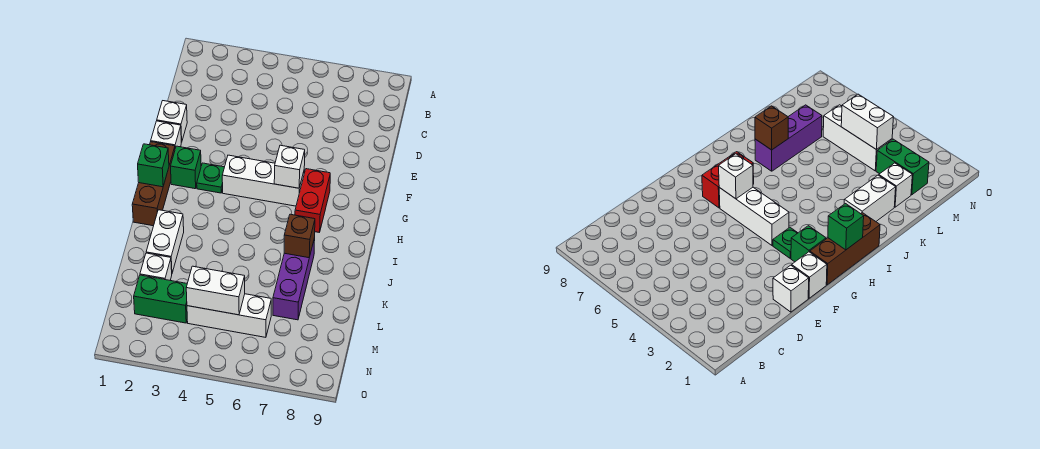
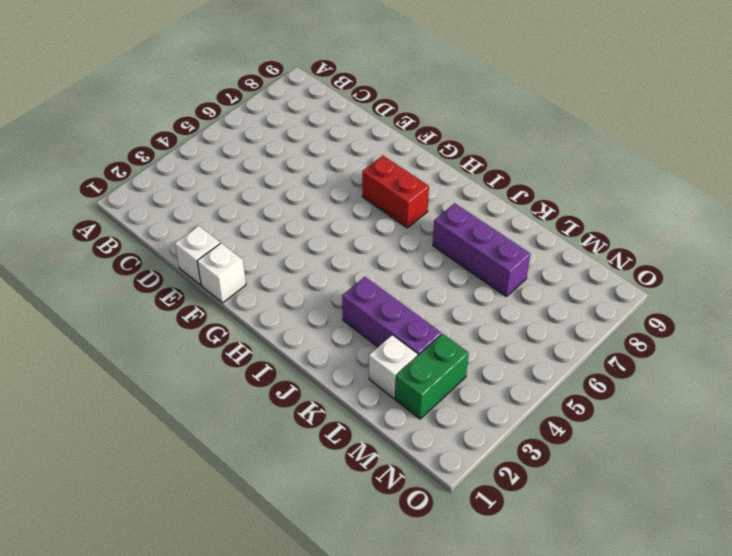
purple brick J3:L3 level 1 -> none
none -> brown brick G1:I1 level 1
none -> green brick G2 level 1
none -> green plate G3 level 1

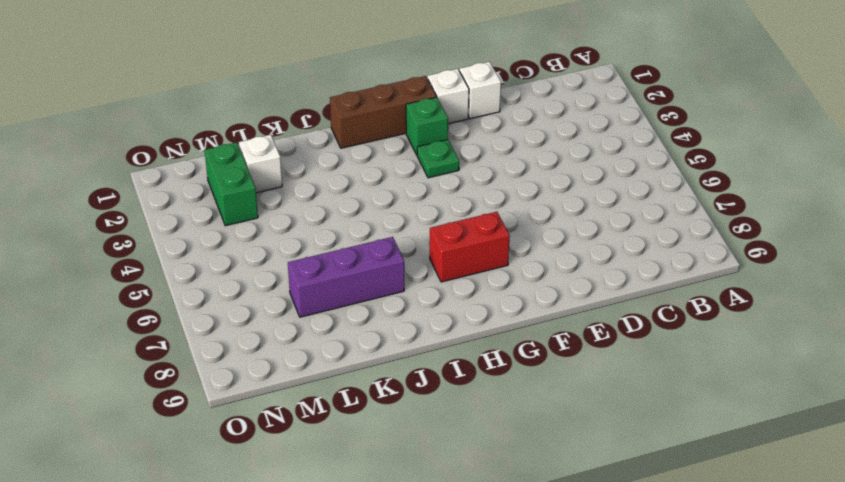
none -> white brick G4:G6 level 1
none -> white brick J2:K2 level 1
none -> white brick M4:M6 level 1

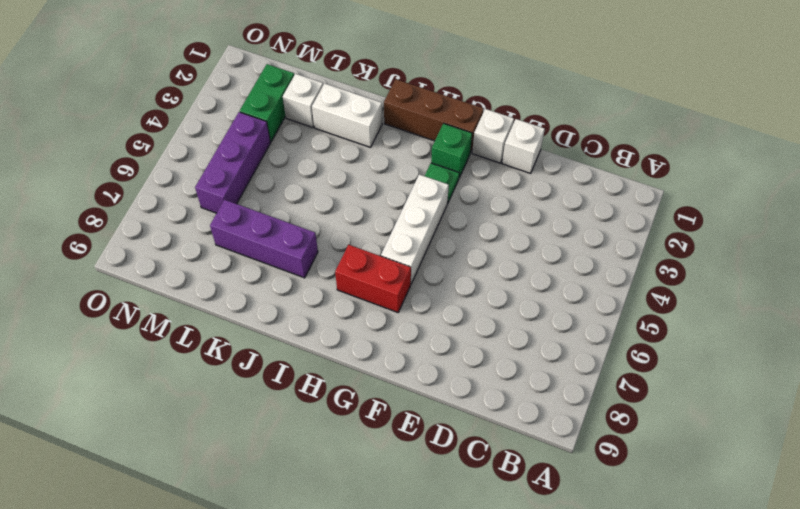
purple brick M4:M6 level 1 -> white brick M4:M6 level 1
none -> white brick G6 level 2
none -> green brick H1 level 2
none -> brown brick J7 level 2

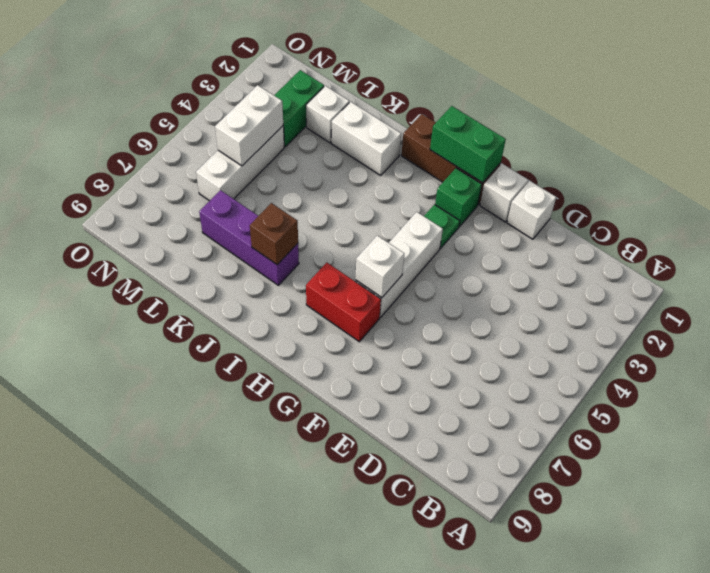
green brick G1:H1 level 2 -> green brick H1 level 2

